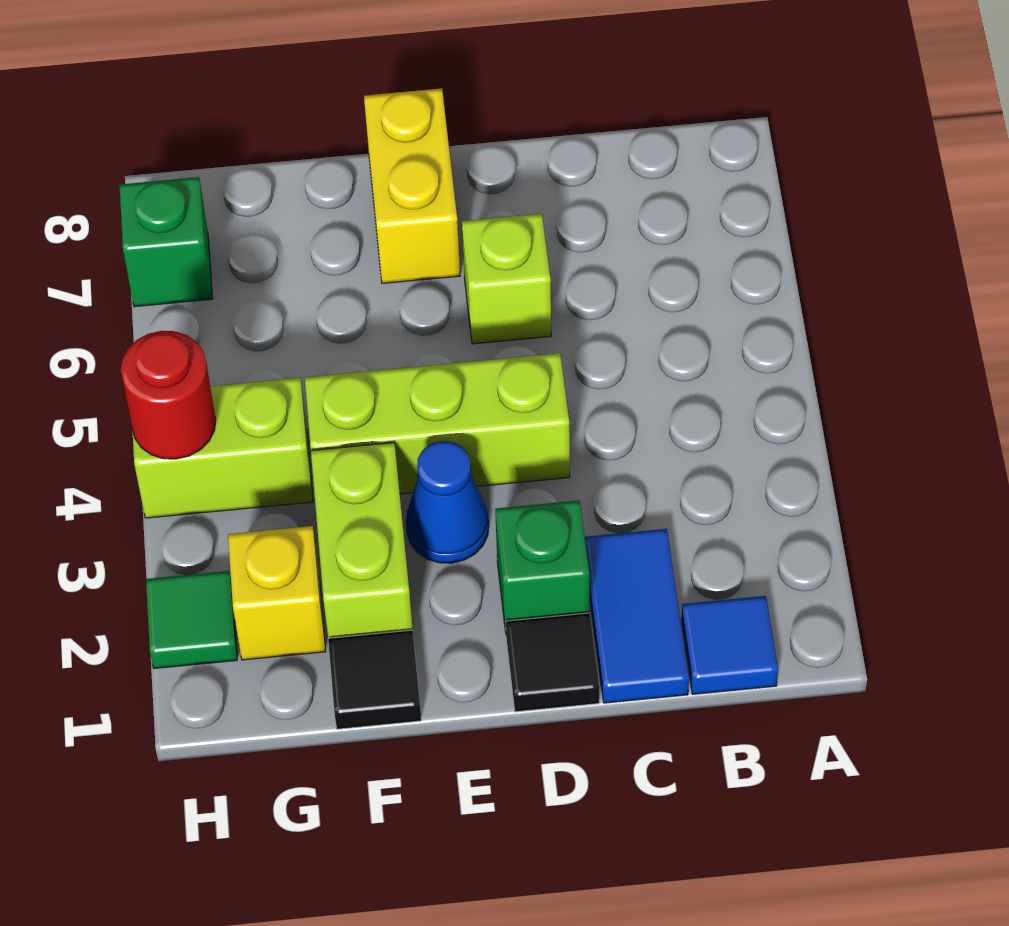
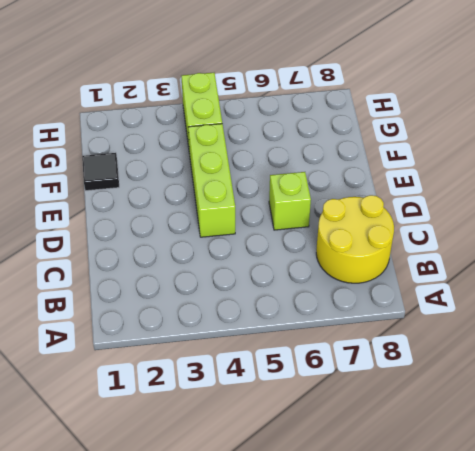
yellow round brick B7:C8 level 1 -> none
none -> blue tile B1 level 1
none -> blue tile C1:C2 level 1
none -> black tile D1 level 1

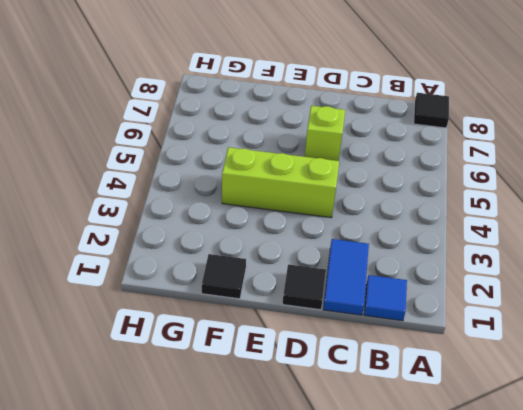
black tile A8 level 1 -> none
none -> green brick D2 level 1
none -> blue cone E3 level 1
none -> yellow brick E7:E8 level 1

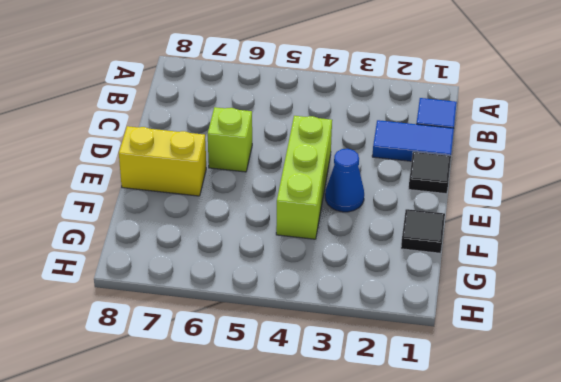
none -> green brick D2 level 1
none -> lime brick F2:F3 level 1
none -> yellow brick G2 level 1

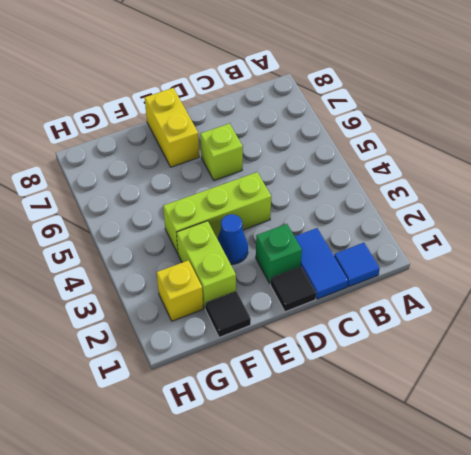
none -> lime brick G4:H4 level 1
none -> green tile H2 level 1
none -> green brick H7 level 1

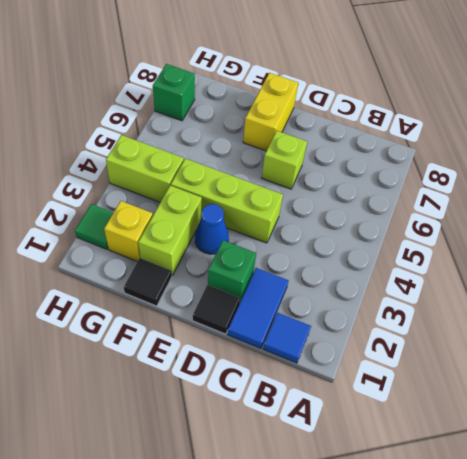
none -> red round brick H4 level 2

